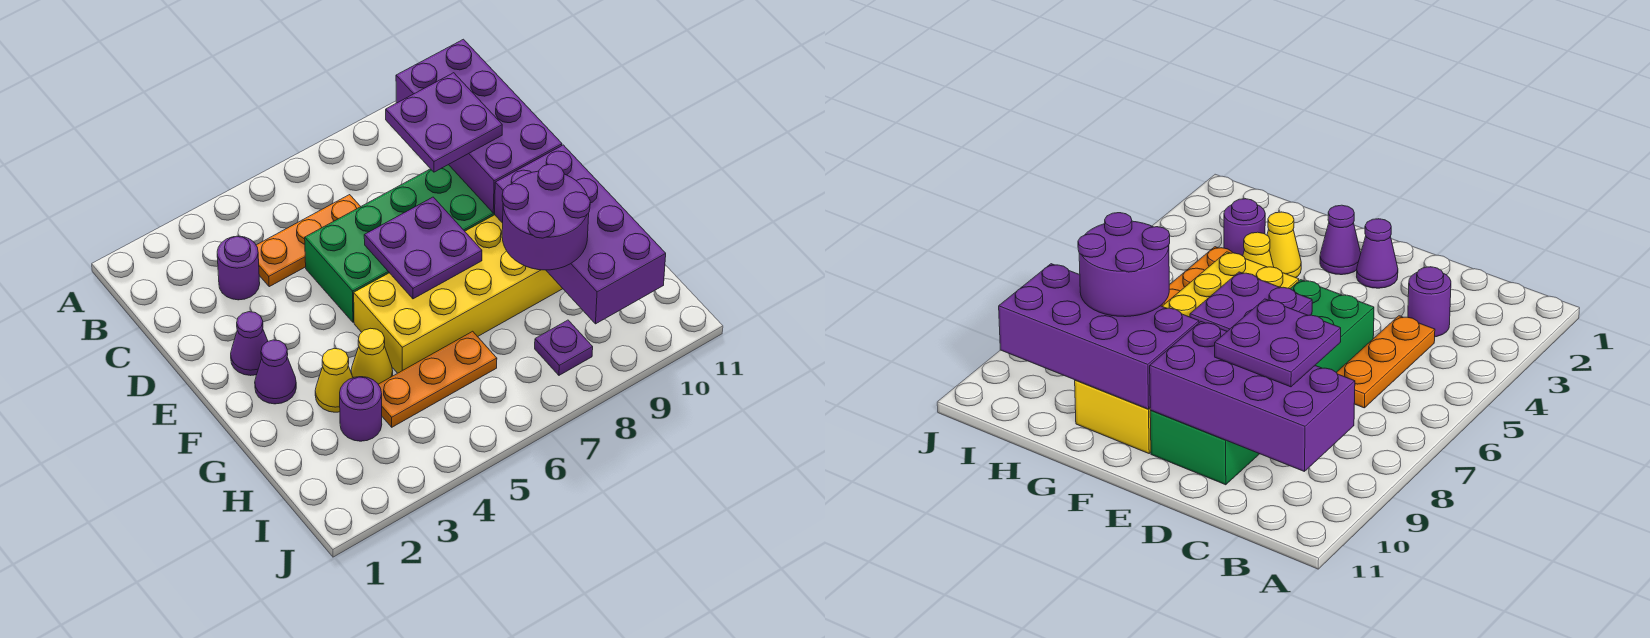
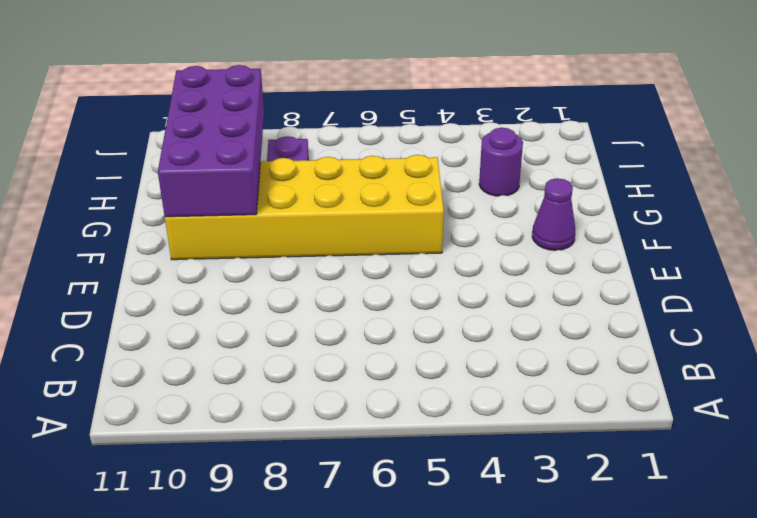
none -> purple round brick C3 level 1
none -> orange plate C4:C6 level 1
none -> green brick D5:E10 level 1

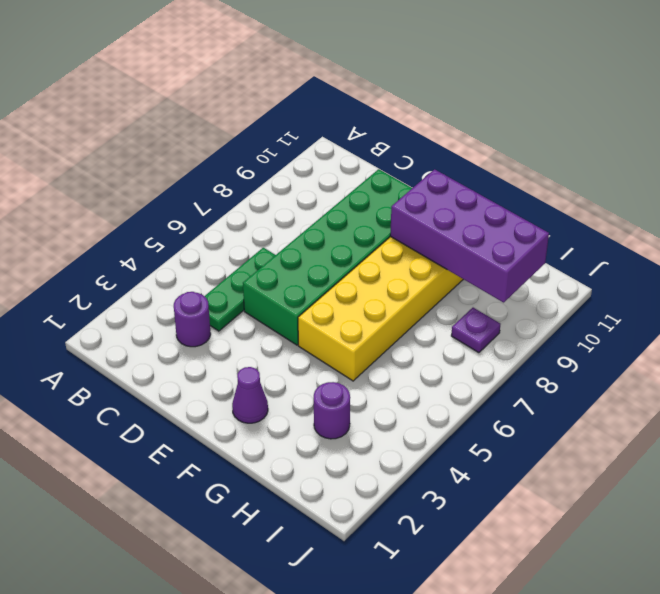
green plate C4:C6 level 1 -> orange plate C4:C6 level 1
none -> purple cone E2 level 1
none -> yellow cone G3 level 1
none -> yellow cone G4 level 1

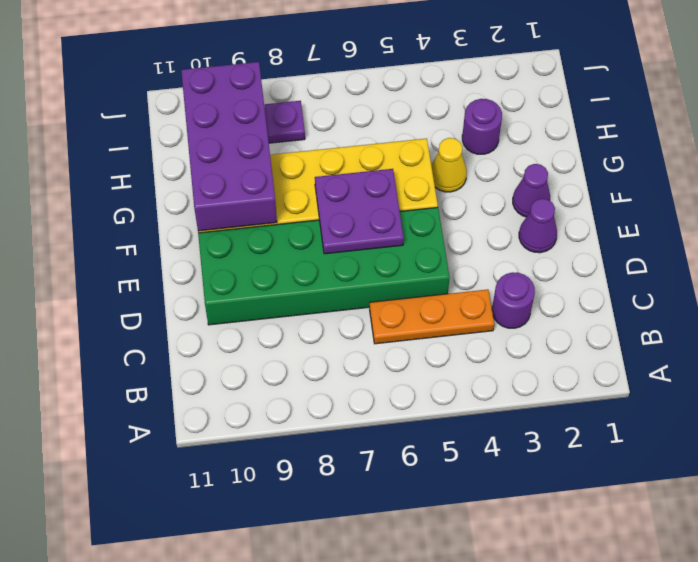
none -> yellow cone G3 level 1
none -> orange plate H4:H6 level 1
none -> purple brick B9:E10 level 2

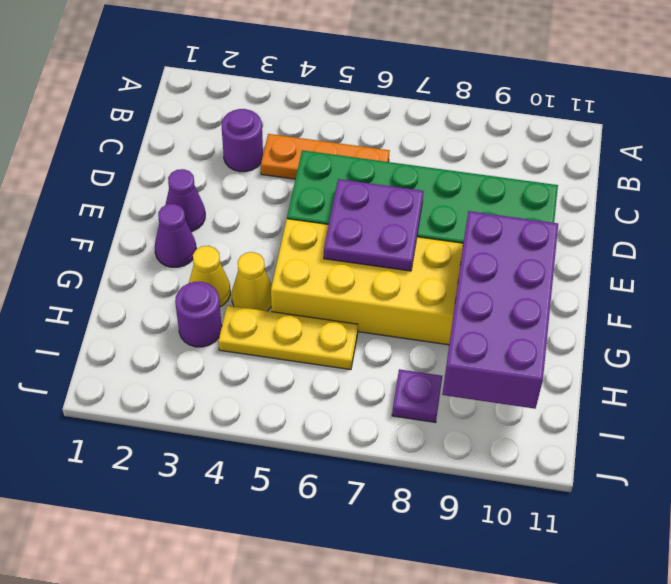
yellow plate H4:H6 level 1 -> orange plate H4:H6 level 1
none -> purple brick B9:E10 level 2
none -> purple plate C8:D9 level 3
none -> purple round brick G8:H9 level 3

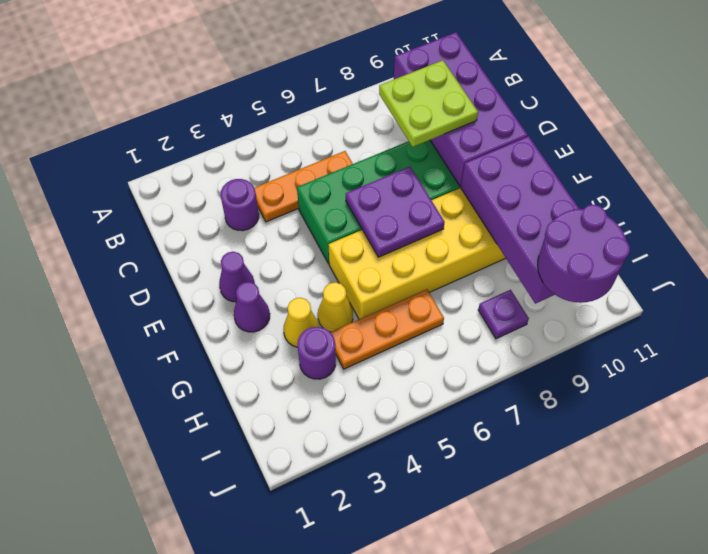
lime plate C8:D9 level 3 -> purple plate C8:D9 level 3
purple round brick I9:J10 level 3 -> purple round brick G8:H9 level 3

